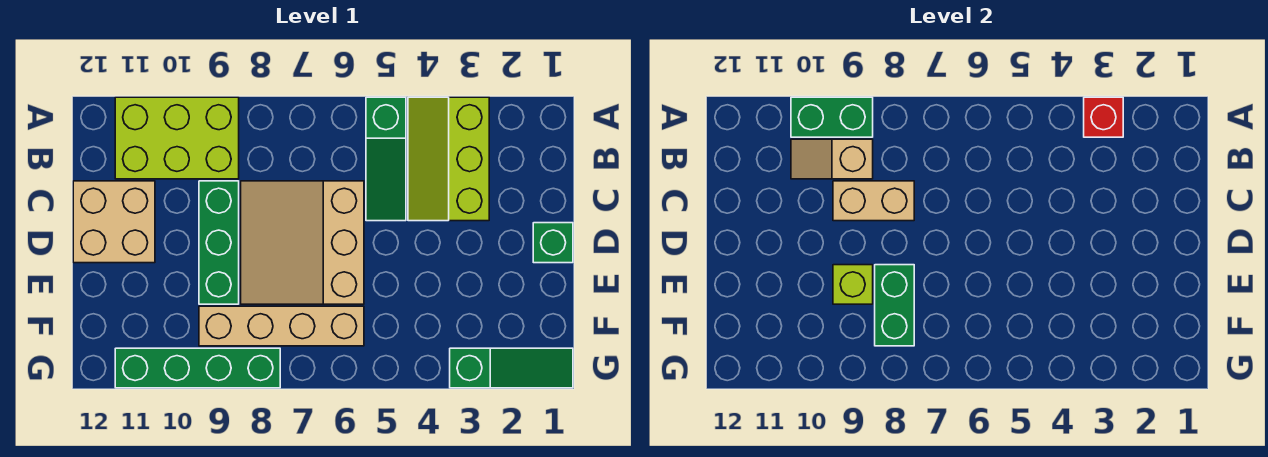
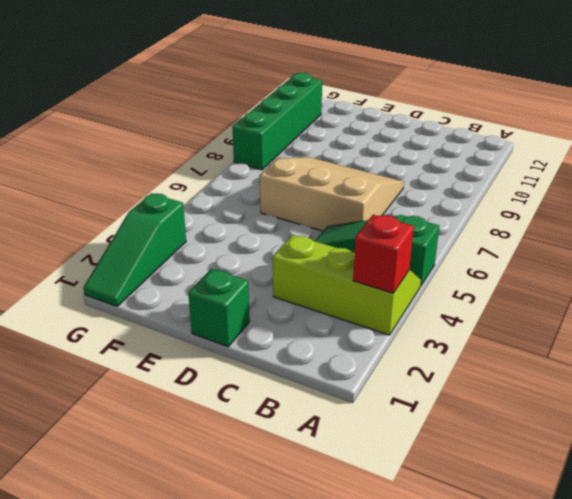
none -> lime brick A9:B11 level 1
none -> green brick C9:E9 level 1
none -> tan brick C11:D12 level 1

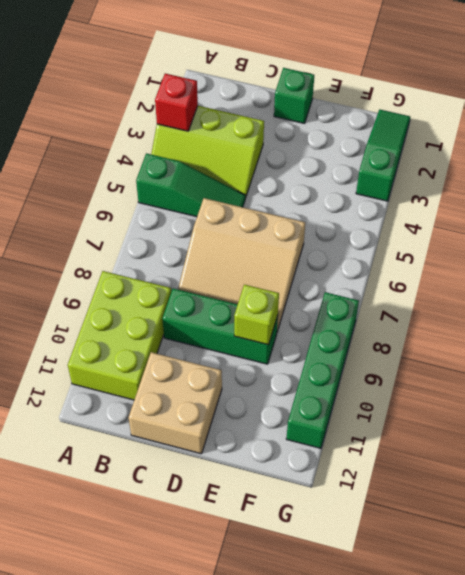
none -> tan brick F6:F9 level 1
none -> green brick A9:A10 level 2
none -> tan slope B9:B10 level 2 top 9

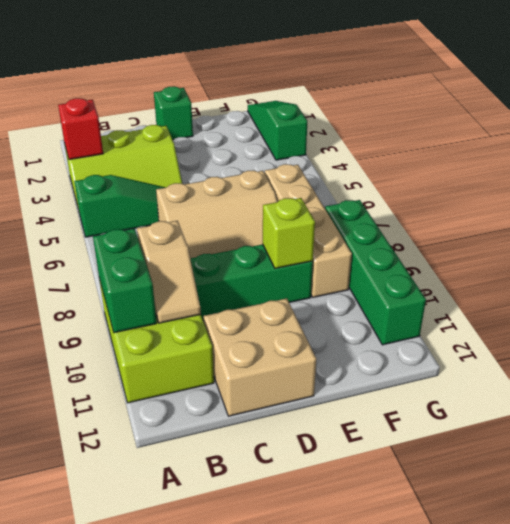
none -> tan brick C8:C9 level 2
none -> green brick E8:F8 level 2

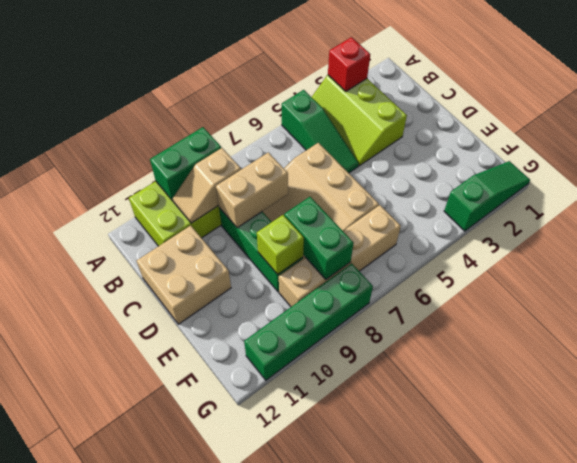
none -> green brick D1 level 1

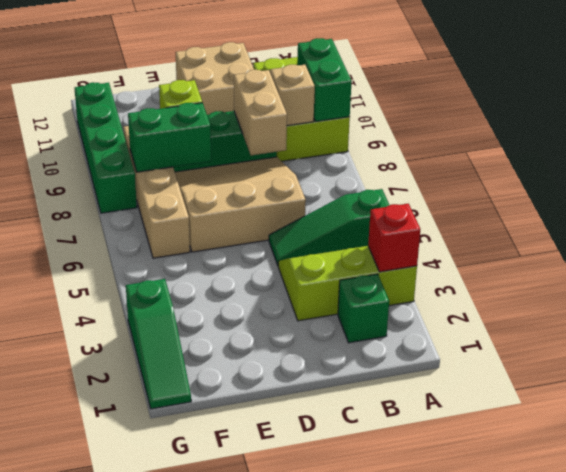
green brick B2 level 1 -> green brick D1 level 1

